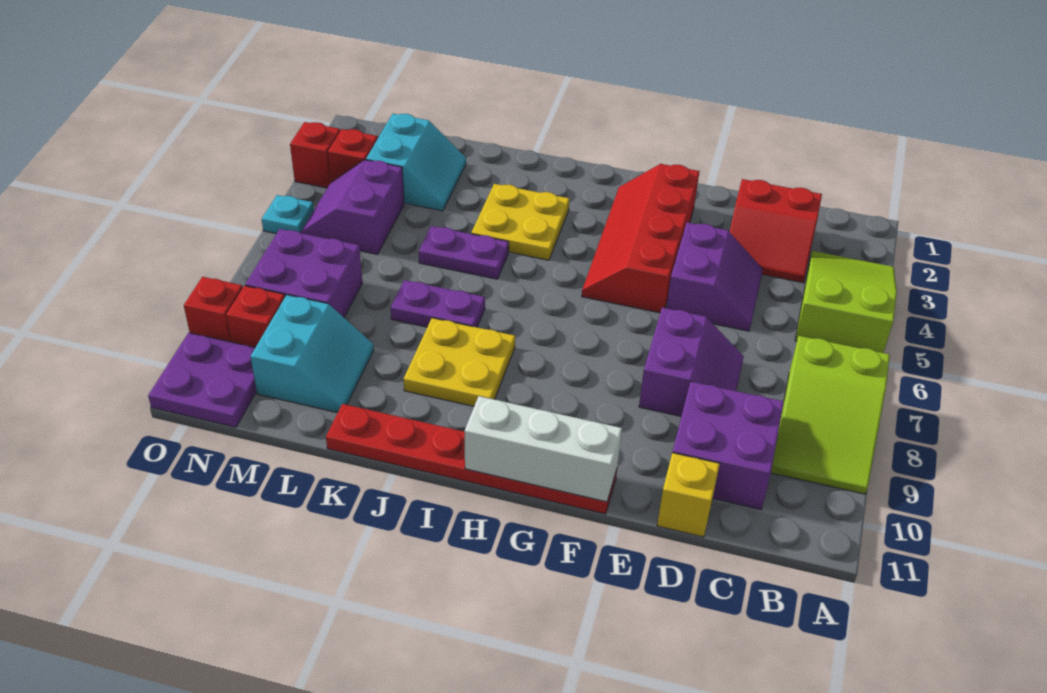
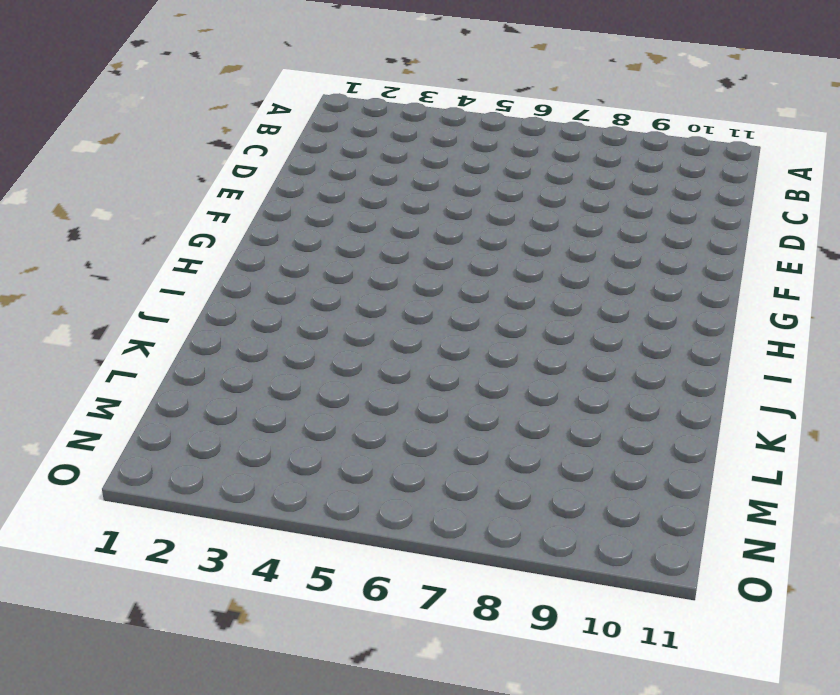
none -> lime slope A3:B5 level 1 top 5
none -> lime slope A7:B9 level 1 top 7
none -> red slope C2:D3 level 1 top 2

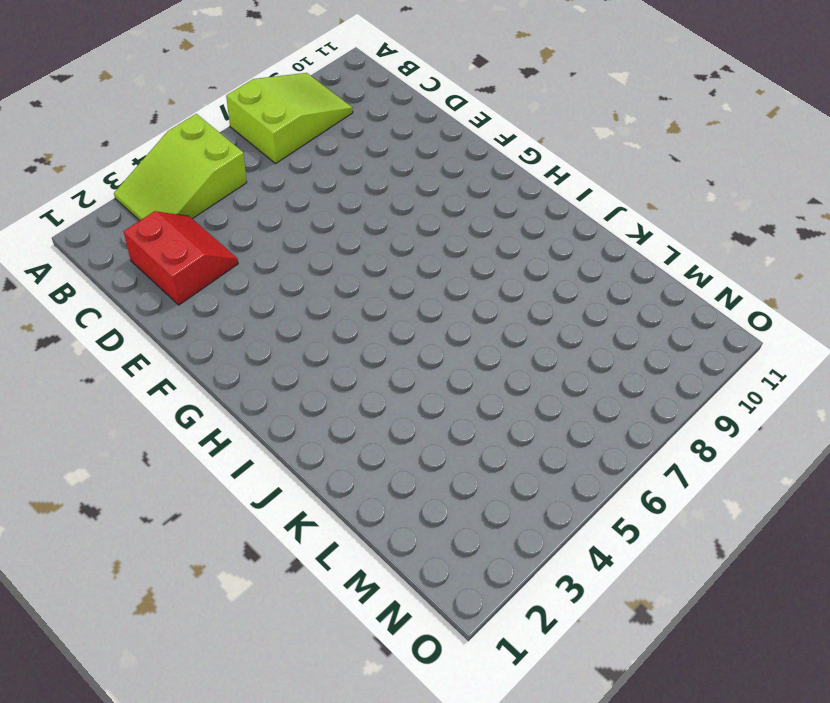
none -> purple brick C9:D10 level 1
none -> purple slope D4:E5 level 1 top E
none -> purple slope D7:E8 level 1 top E

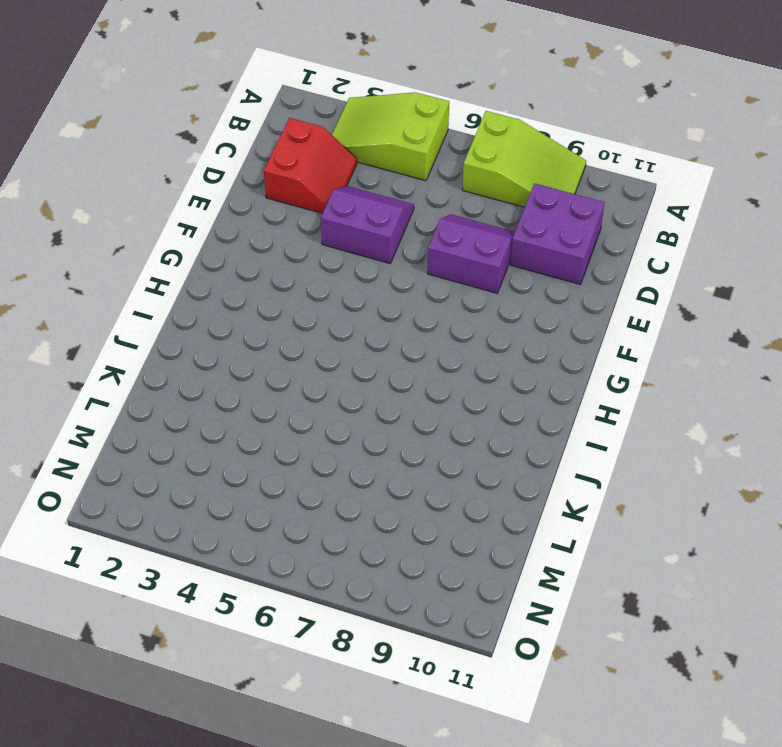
none -> yellow brick D11 level 1
none -> red slope F2:G5 level 1 top F
none -> red plate F11:K11 level 1

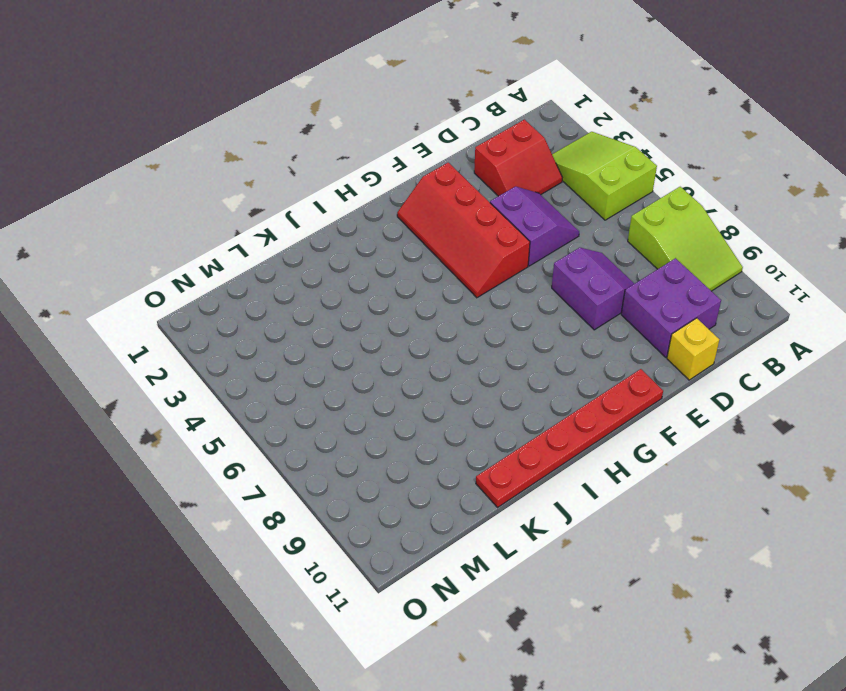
none -> yellow plate I3:J4 level 1
none -> yellow plate I8:J9 level 1
none -> purple plate J5:K5 level 1

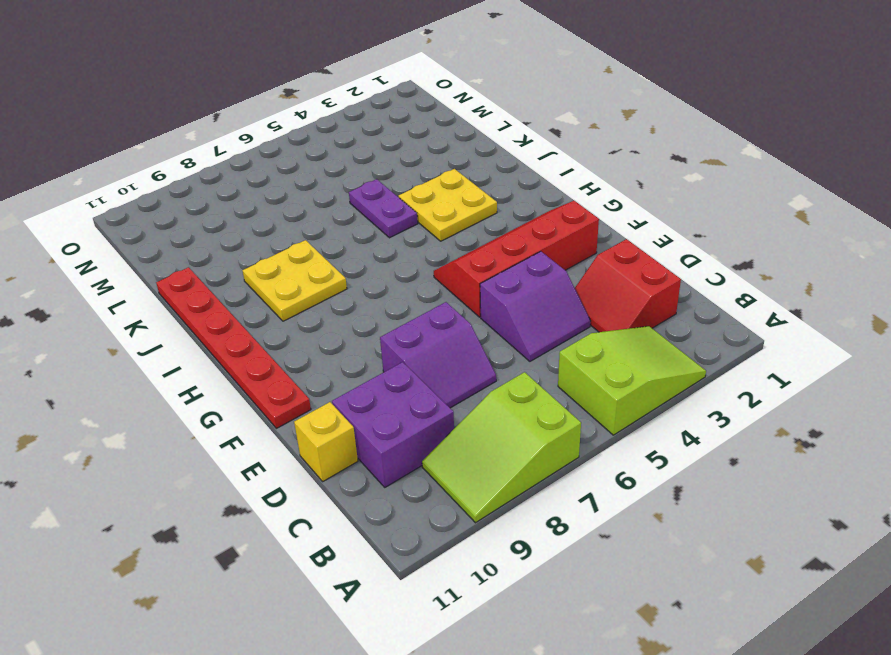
none -> purple plate J7:K7 level 1
none -> cyan slope L2:M3 level 1 top M
none -> cyan slope L9:M10 level 1 top M

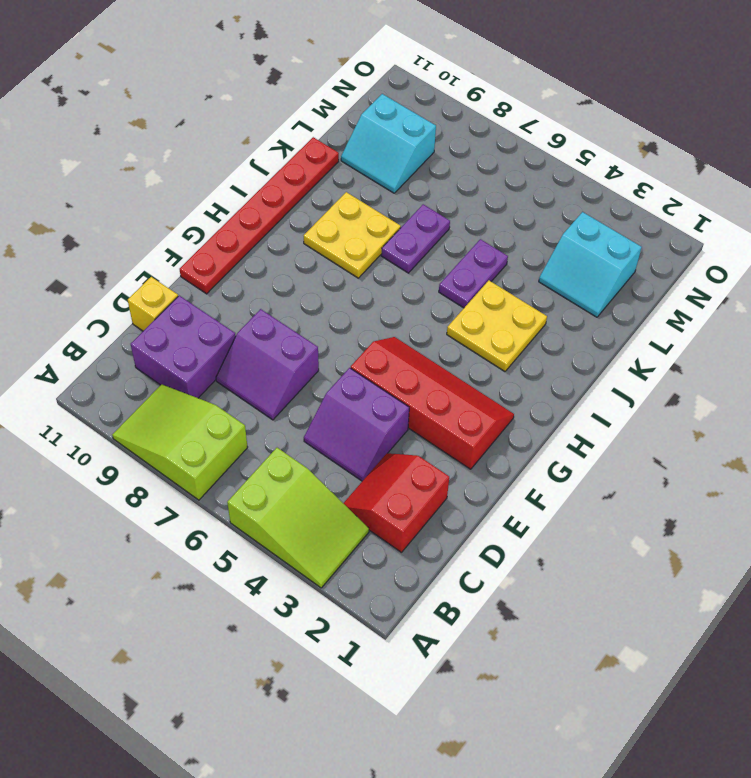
none -> purple slope M4:N5 level 1 top M
none -> purple brick M7:N8 level 1
none -> red brick N3 level 1

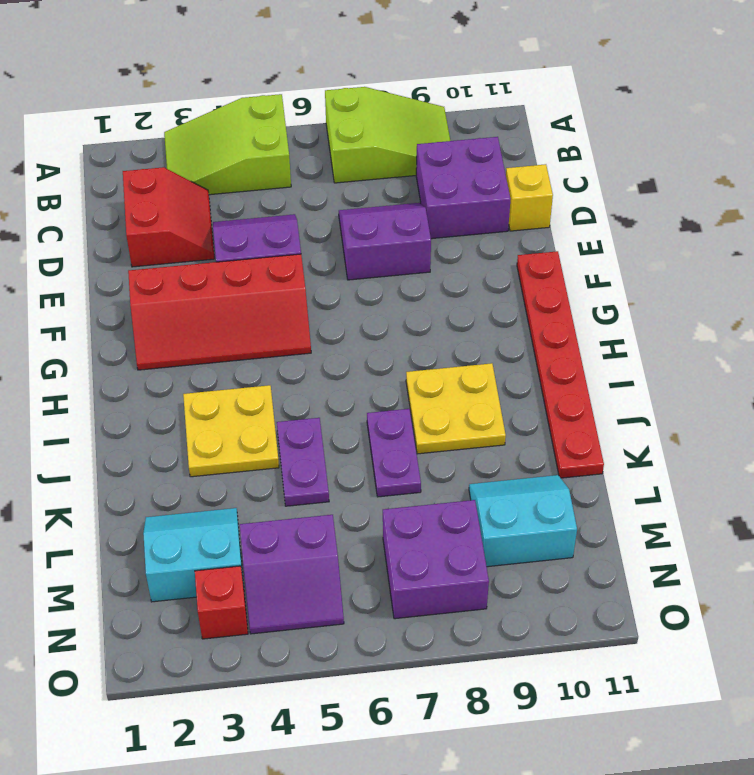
none -> red brick N9 level 1
none -> purple plate N10:O11 level 1
none -> red brick O3 level 1

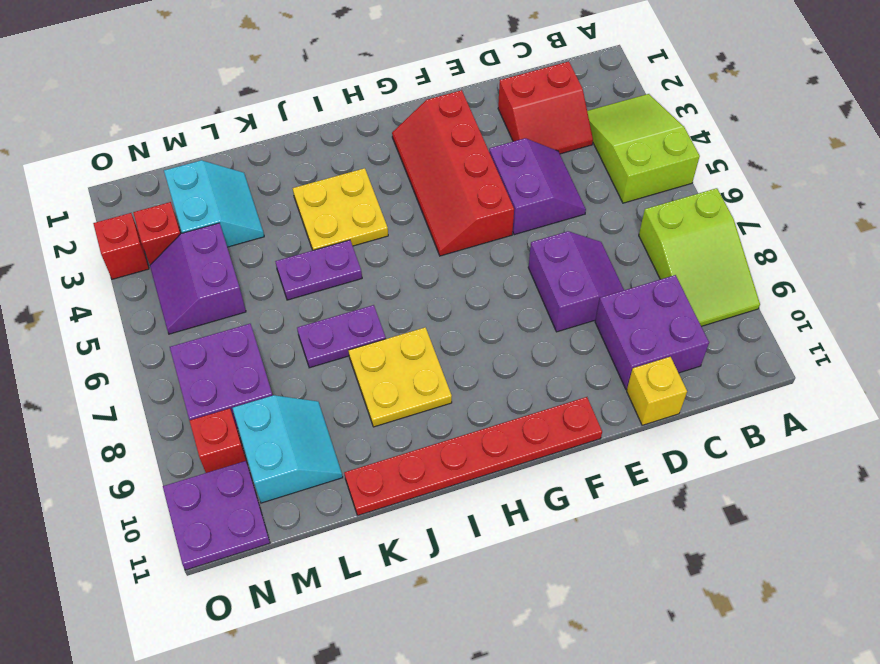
none -> cyan plate O5 level 1
none -> red brick O9 level 1
none -> white brick F11:H11 level 2

